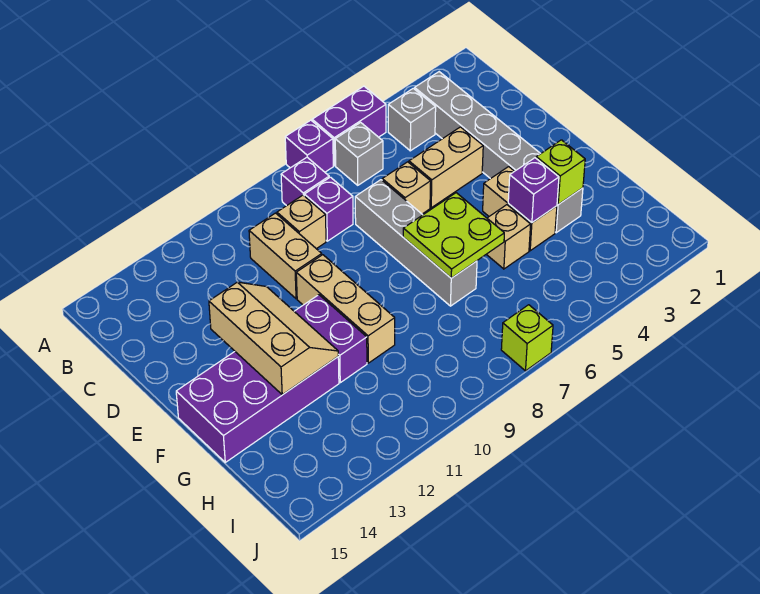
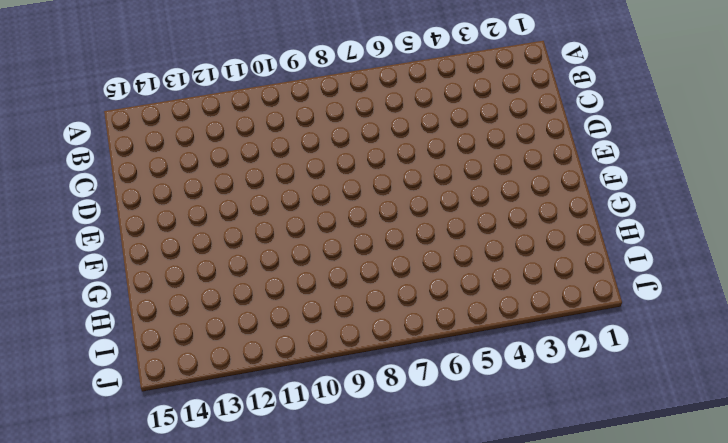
none -> purple brick A5:A6 level 1
none -> purple brick A7 level 1
none -> grey brick B3:G3 level 1

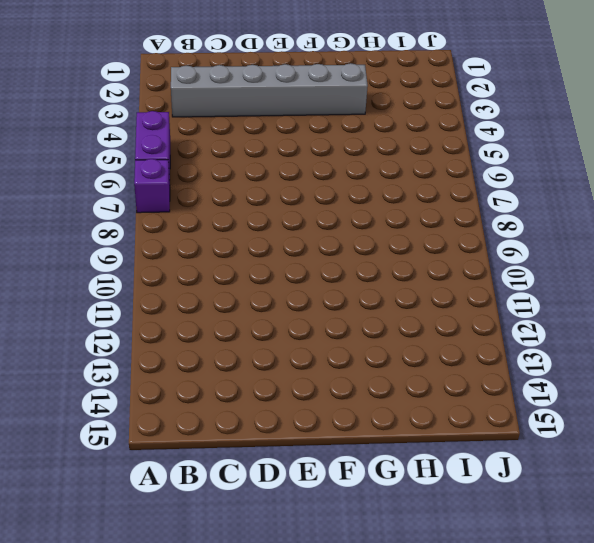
none -> grey brick B4 level 1
none -> grey brick B6 level 1
none -> purple brick B8 level 1

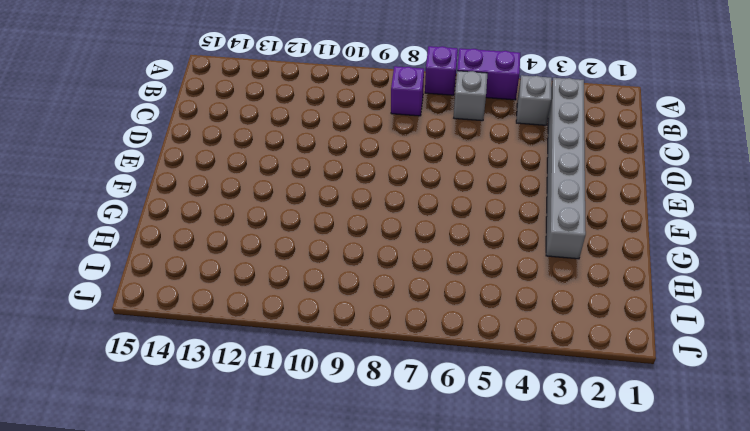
none -> purple brick C8 level 1
none -> tan brick C9 level 1
none -> tan brick C10:D10 level 1

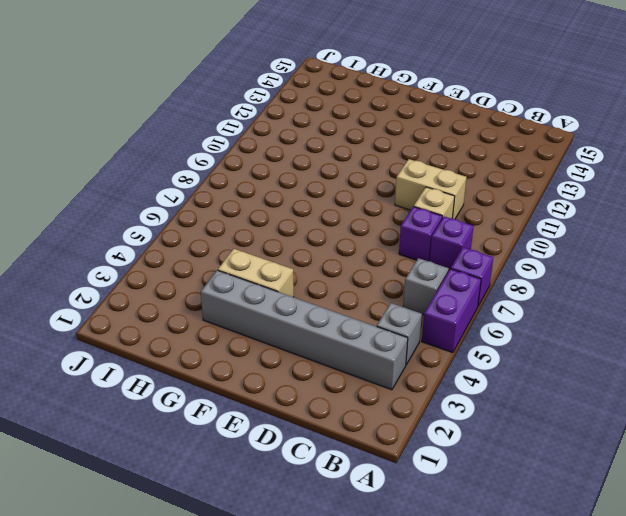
none -> tan brick D4:D5 level 1
none -> tan brick D6 level 1
none -> grey brick D7:G7 level 1

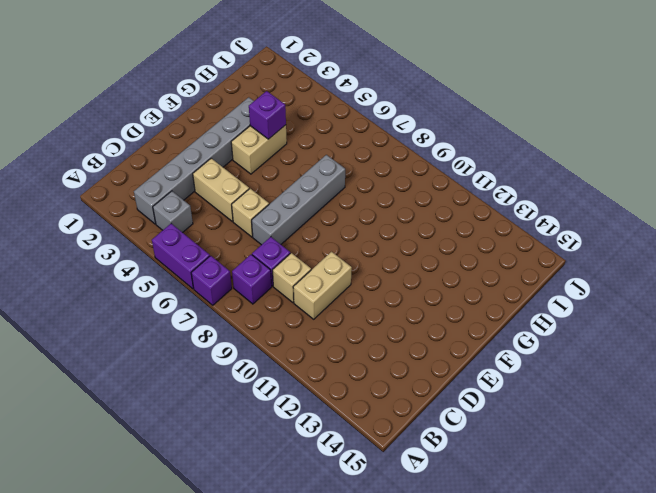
none -> grey brick B6 level 1
none -> tan brick E10:G10 level 1
none -> purple brick F11:G11 level 1

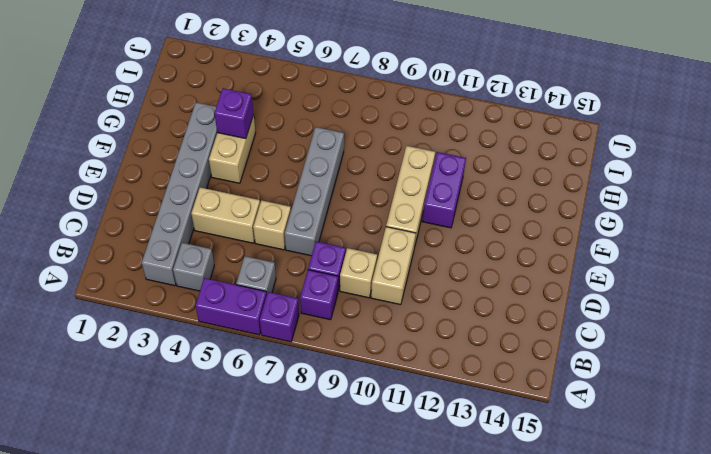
none -> purple brick F12:G15 level 1
none -> tan brick G5 level 1
none -> lime brick J7 level 1

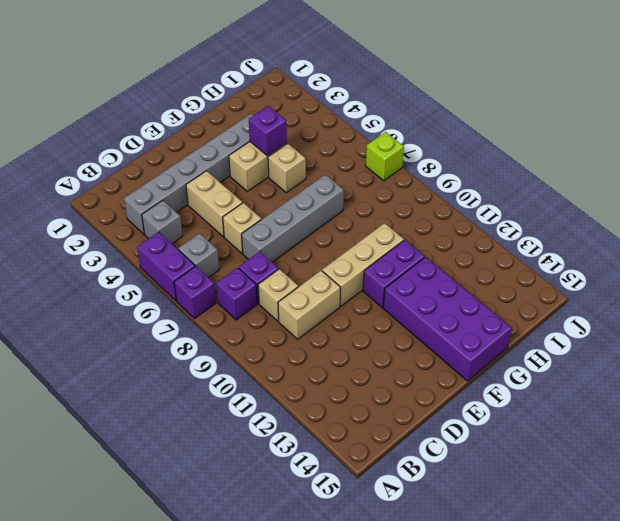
none -> tan slope E12:G13 level 2 top 13
none -> lime plate F6:G7 level 2
none -> lime brick G3 level 2

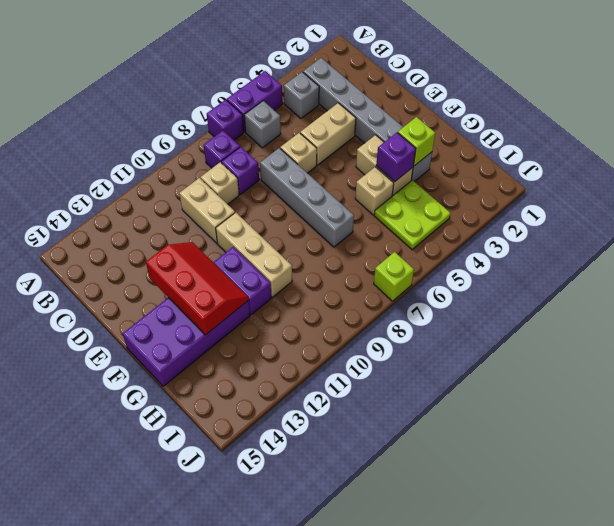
red slope E12:G13 level 2 top 13 -> tan slope E12:G13 level 2 top 13
lime plate H4:I5 level 1 -> lime plate F6:G7 level 2

